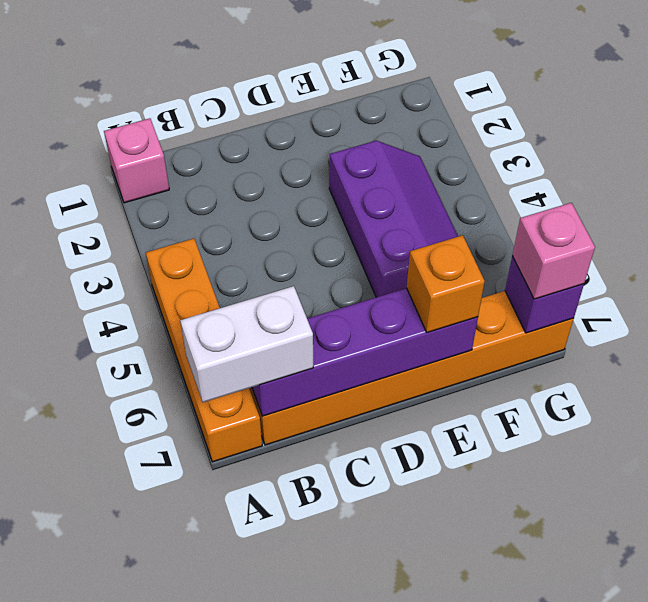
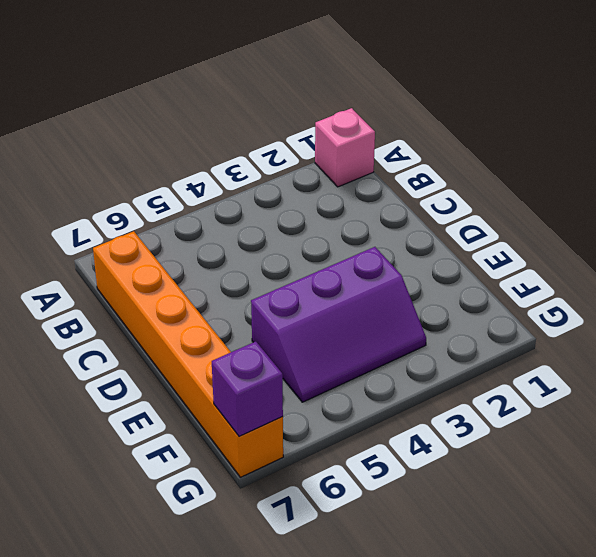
none -> orange brick A4:A7 level 1
none -> purple brick B7:E7 level 2

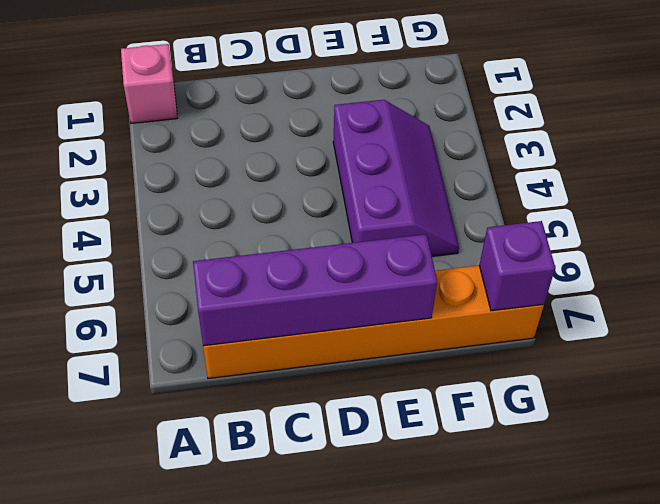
none -> orange brick A4:A7 level 1
none -> white brick A7:B7 level 3

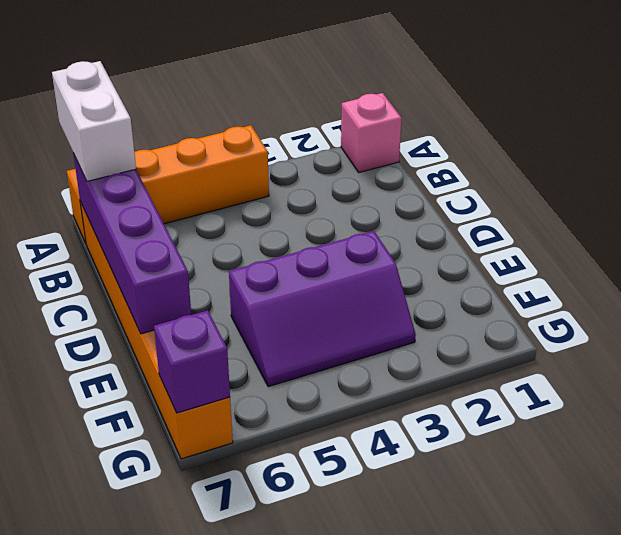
none -> orange brick E7 level 3
none -> pink brick G7 level 3

